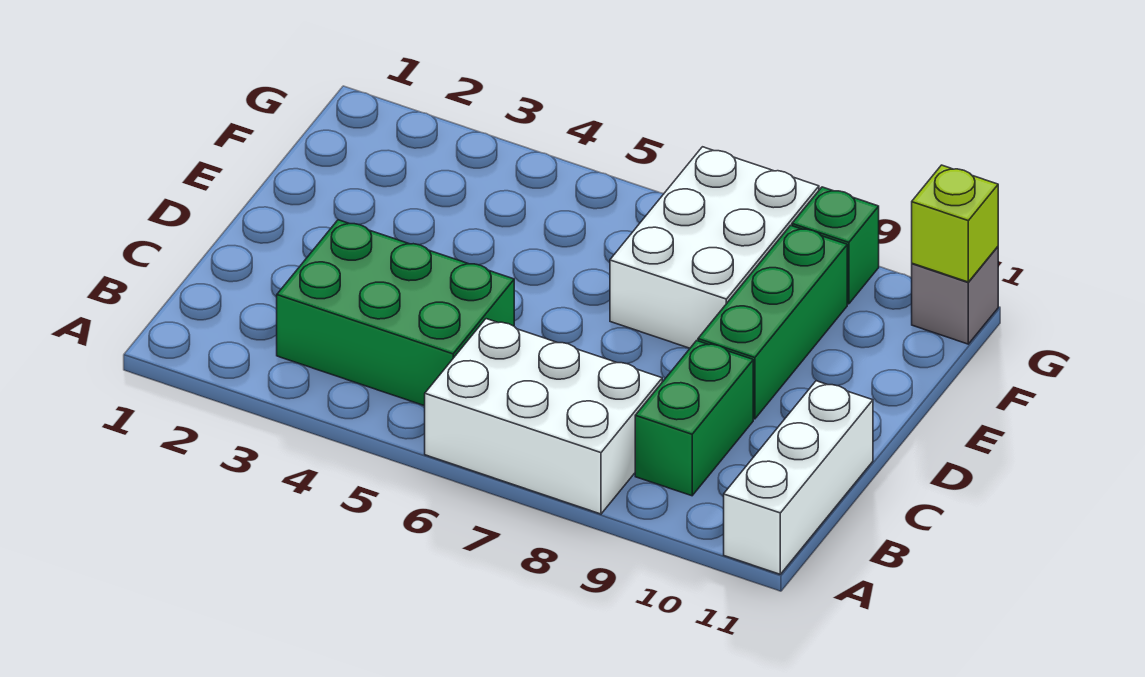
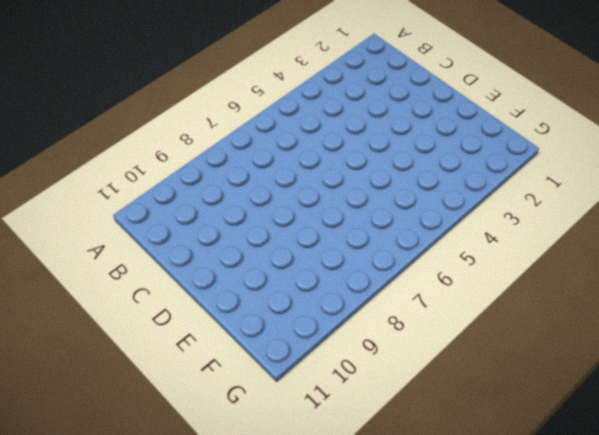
none -> white brick A6:B8 level 1
none -> white brick A11:C11 level 1

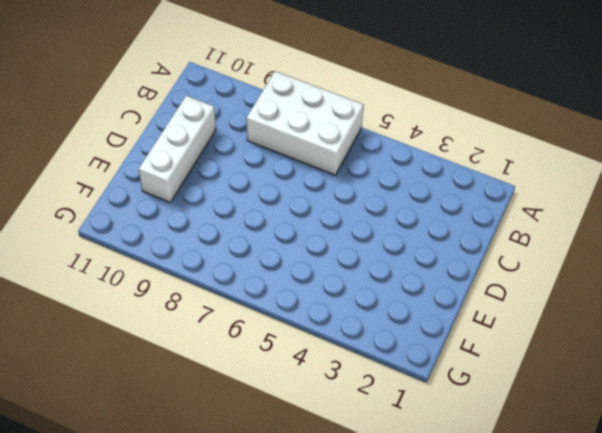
white brick C10:E10 level 1 -> white brick A11:C11 level 1
none -> green brick B3:C5 level 1
none -> green brick B9:C9 level 1

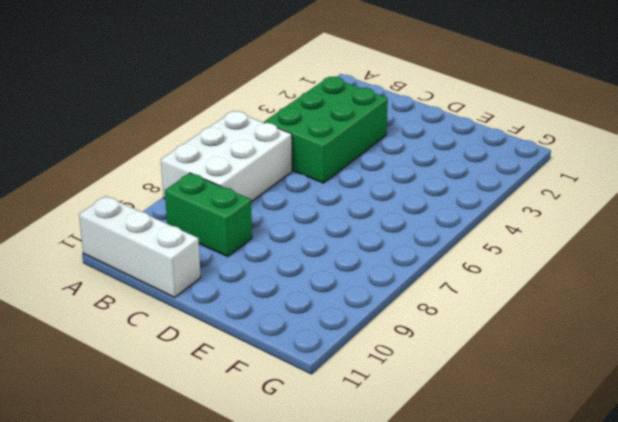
none -> green brick D9:F9 level 1
none -> white brick E7:G8 level 1

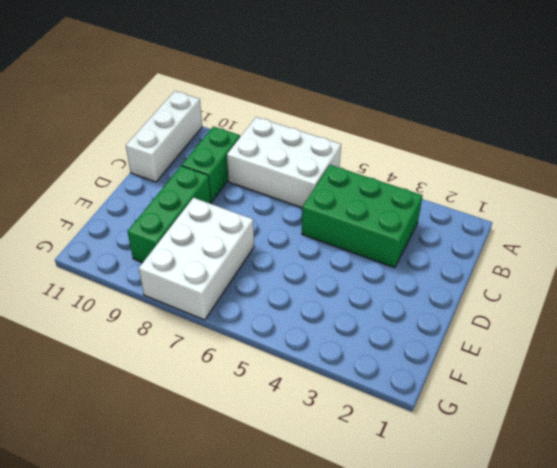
none -> green brick G9 level 1
none -> grey brick G11 level 1

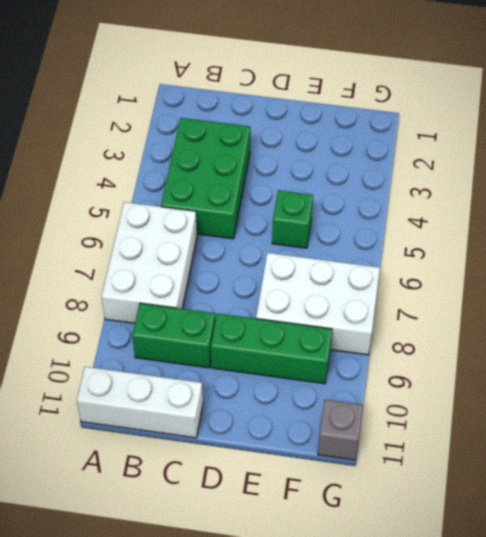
green brick E5 level 1 -> green brick G9 level 1
none -> lime brick G11 level 2

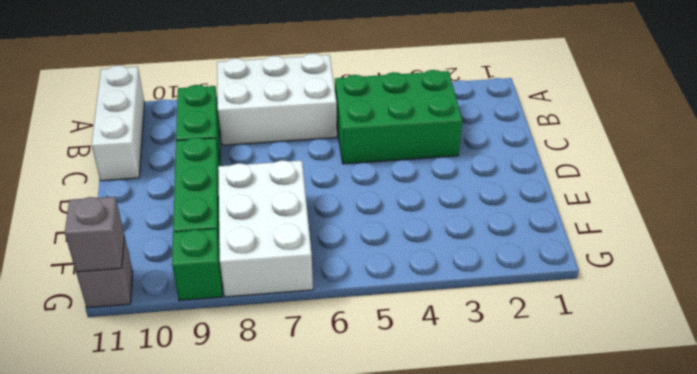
grey brick G11 level 2 -> lime brick G11 level 2

